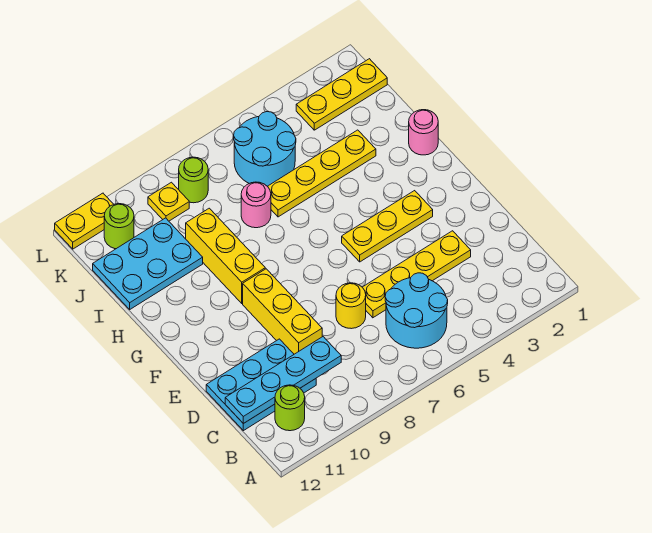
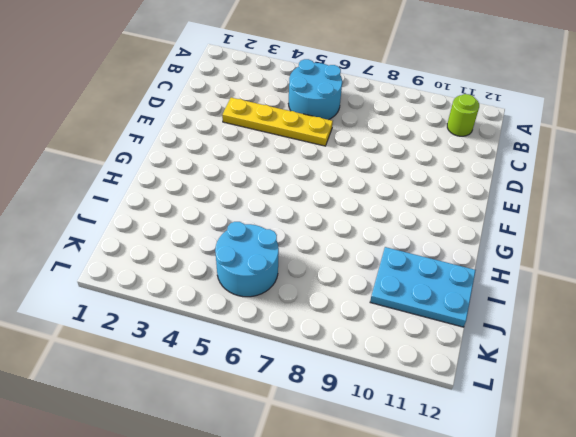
none -> cyan plate C10:D12 level 1
none -> yellow round brick D7 level 1
none -> yellow brick D9:F9 level 1

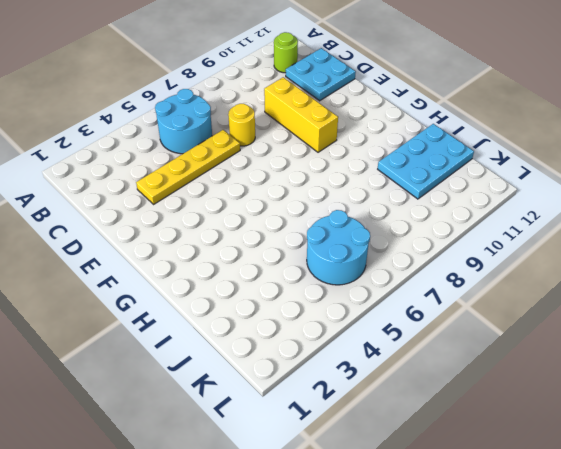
cyan plate C11:D12 level 1 -> cyan plate C10:D12 level 1
none -> yellow plate F3:F5 level 1
none -> yellow brick G9:I9 level 1
none -> pink round brick H1 level 1

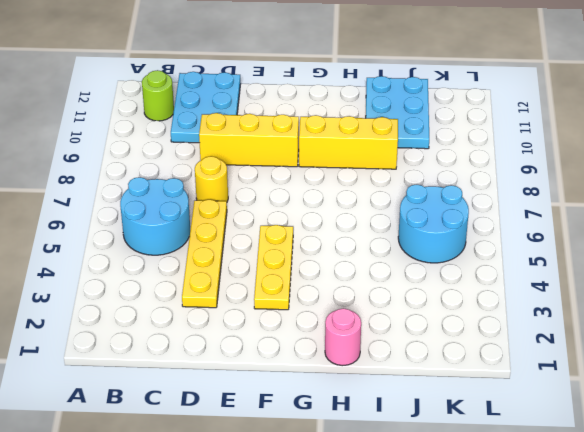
none -> yellow plate I3:I6 level 1
none -> pink round brick I7 level 1
none -> yellow plate K1:K3 level 1

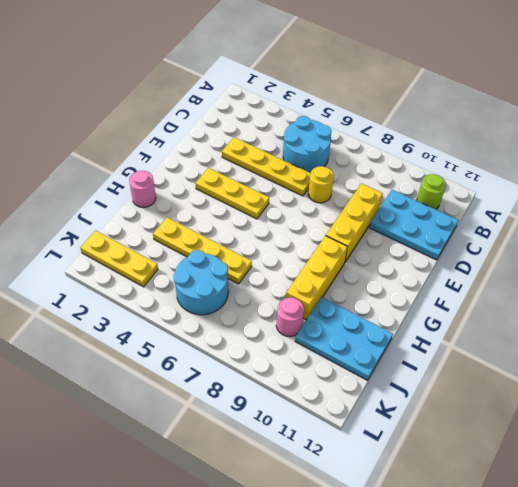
pink round brick J9 level 1 -> pink round brick I7 level 1
none -> lime round brick K8 level 1
none -> yellow plate K9 level 1
none -> lime round brick K11 level 1

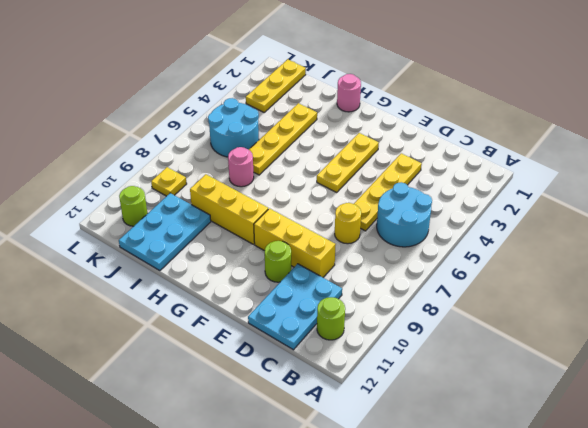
lime round brick E10 level 1 -> lime round brick K8 level 1
none -> yellow plate L11:L12 level 1
none -> cyan plate C9:C12 level 2

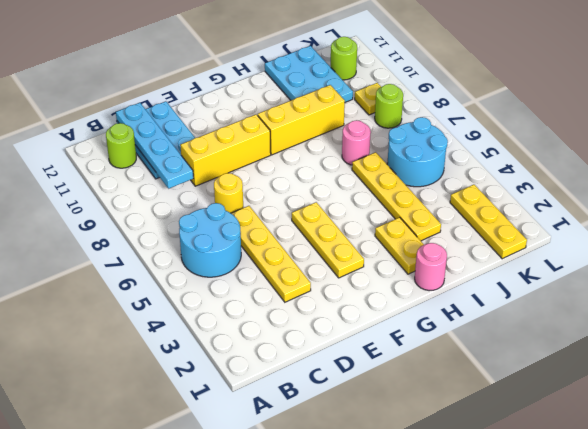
yellow plate H2:H3 level 1 -> yellow plate L11:L12 level 1

